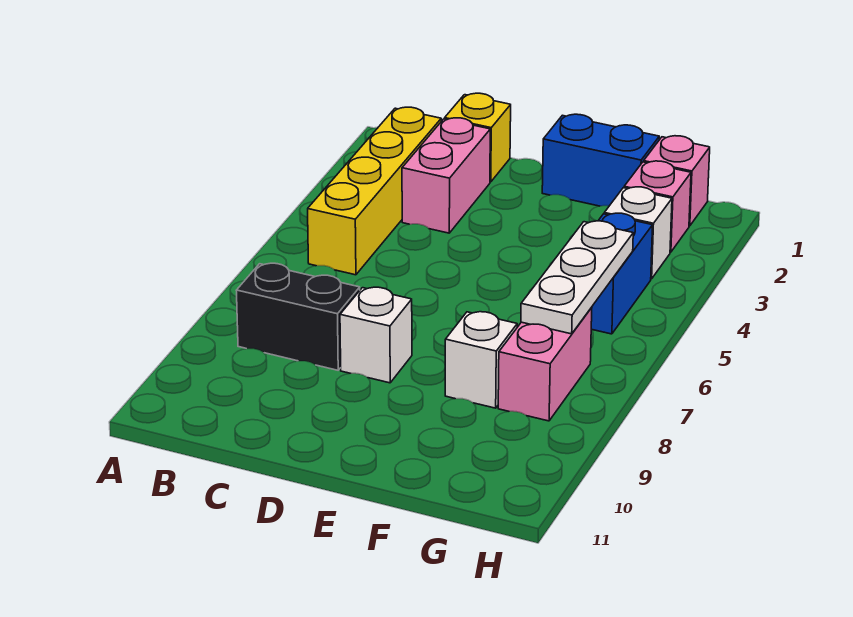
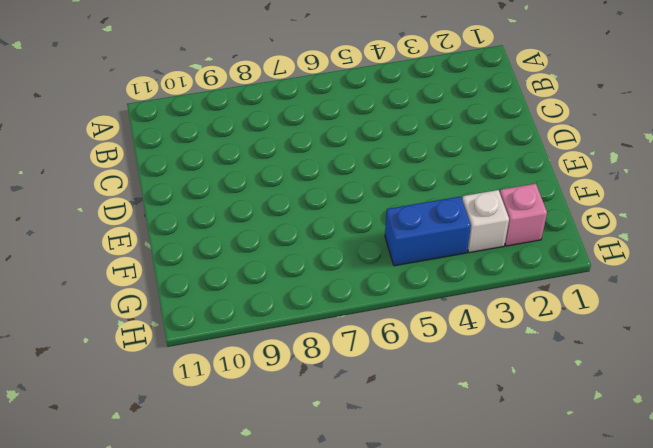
none -> yellow brick B2:B5 level 1
none -> black brick B8:C8 level 1
none -> yellow brick C1 level 1

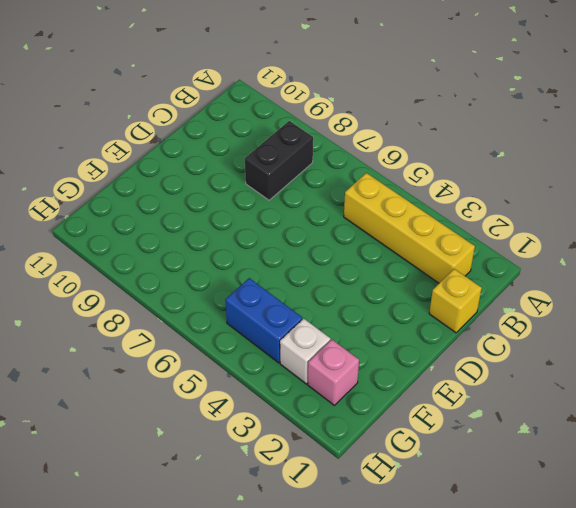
none -> pink brick C2:C3 level 1
none -> white brick D8 level 1
none -> blue brick E1:F1 level 1

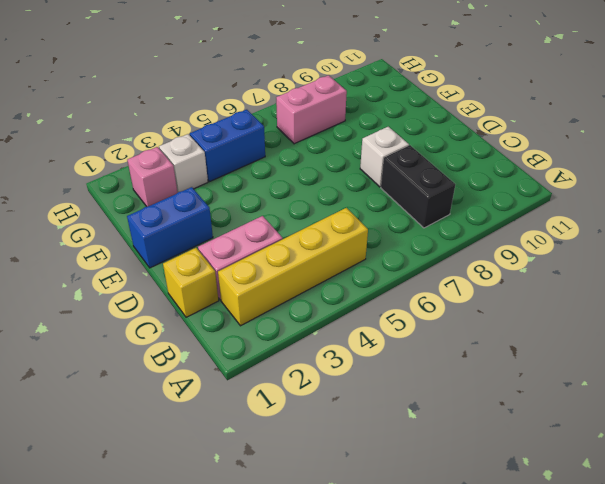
blue brick E1:E2 level 1 -> blue brick E1:F1 level 1
none -> white brick F8 level 1
none -> pink brick G1 level 1
none -> white plate G5:G7 level 2

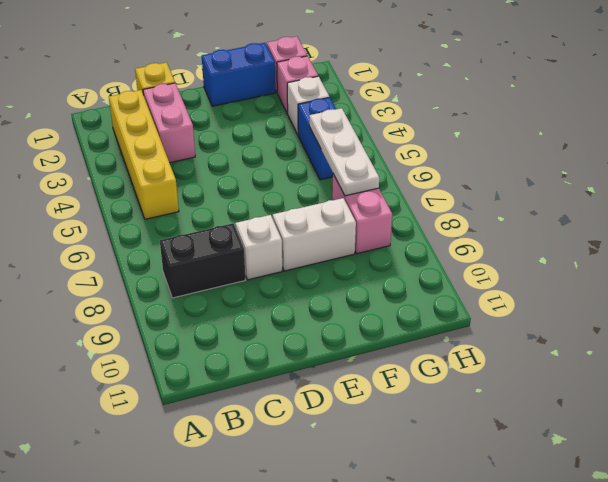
white brick E8:F8 level 1 -> white brick F8 level 1

